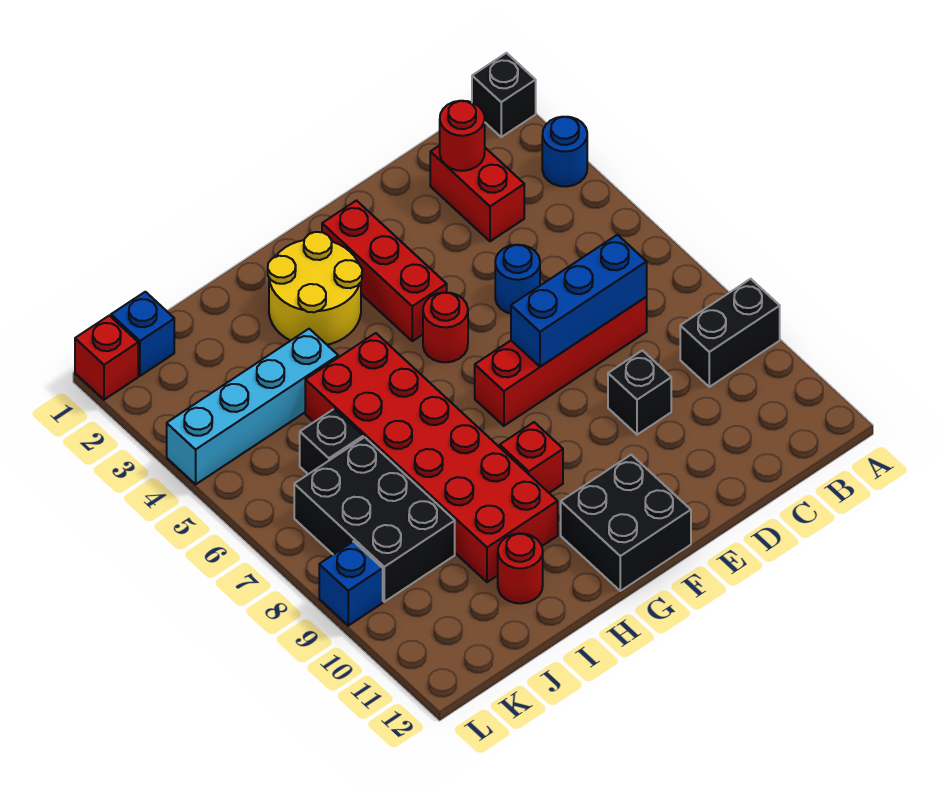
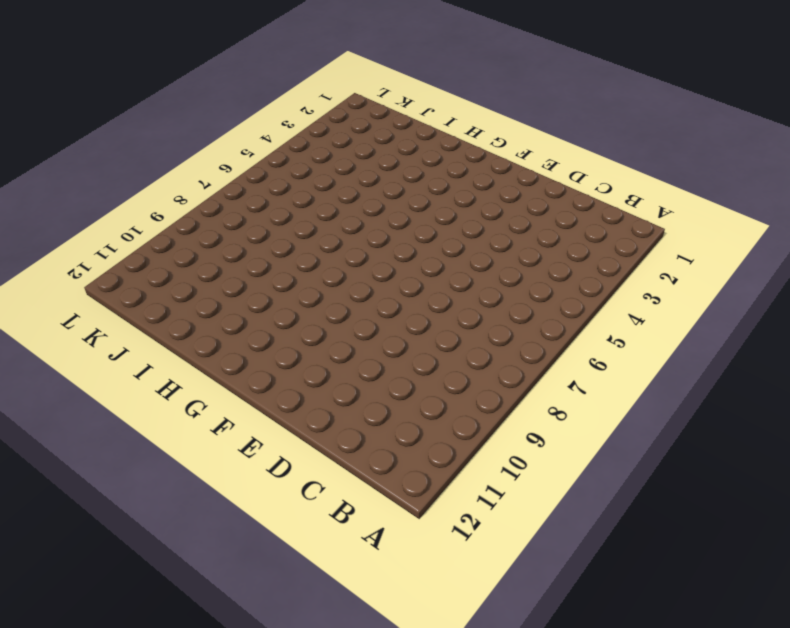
none -> black brick A1 level 1
none -> blue round brick A3 level 1
none -> black brick A9:B9 level 1

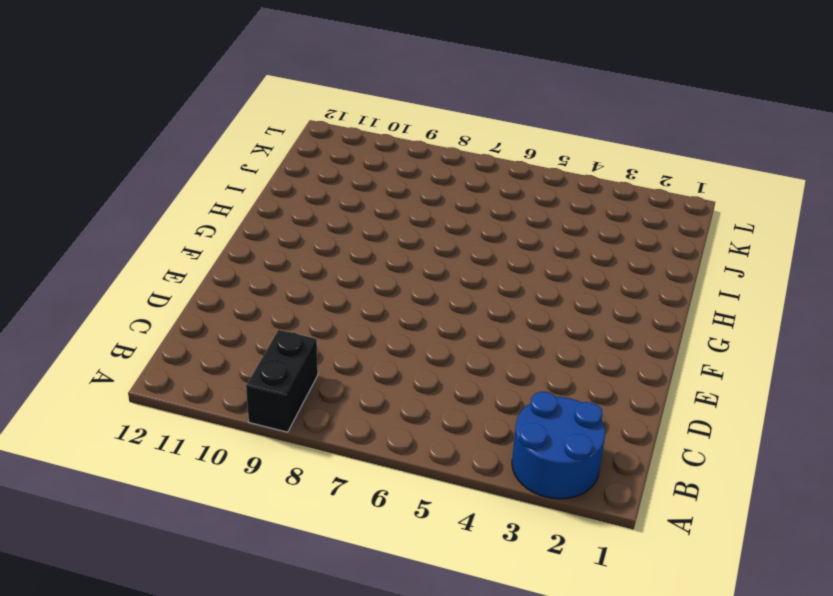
blue round brick A2:B3 level 1 -> blue round brick A3 level 1
none -> black brick A1 level 1
none -> red brick C2:C3 level 1
none -> red brick C7:F7 level 1

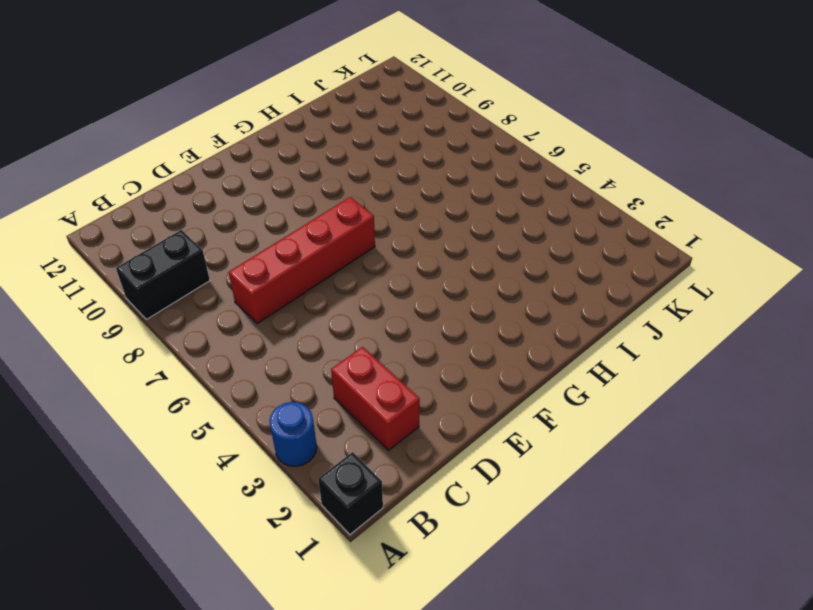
none -> blue round brick D5 level 1
none -> black brick D9 level 1
none -> red brick F2:F4 level 1

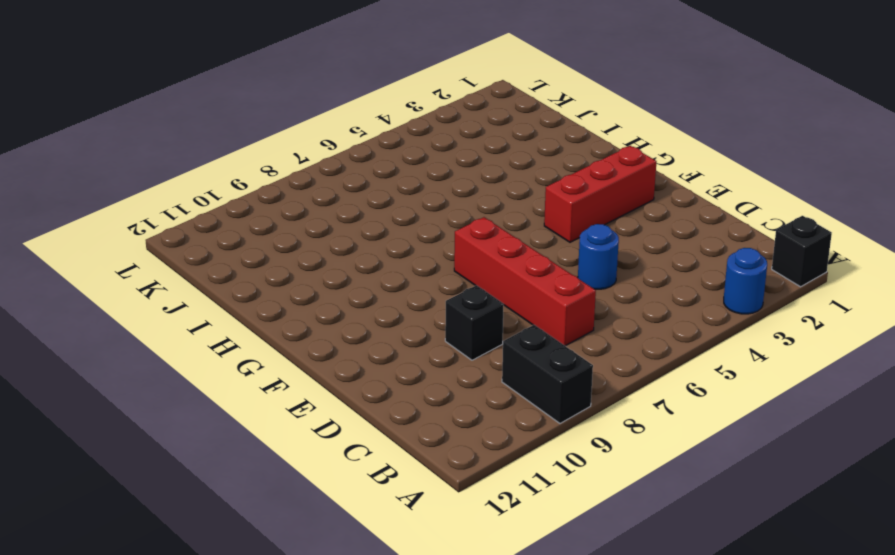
none -> red brick C2:C3 level 1
none -> red round brick F5 level 1
none -> black brick F11:G12 level 1

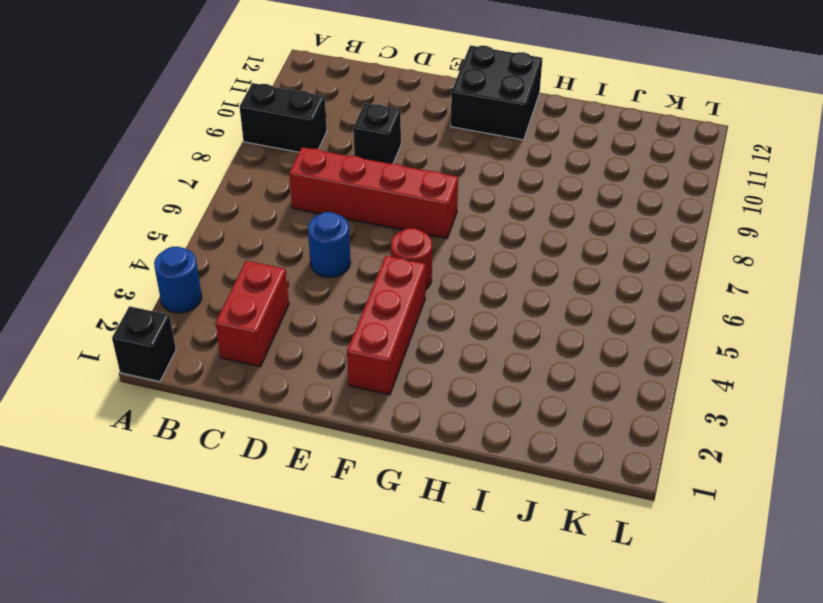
none -> yellow round brick G2:H3 level 1
none -> red brick G9 level 1
none -> red brick H5:I10 level 1

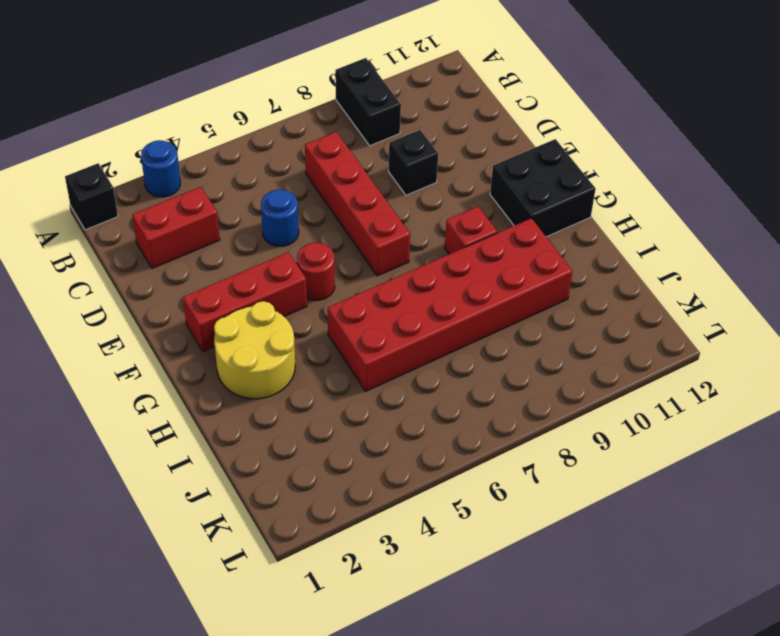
none -> cyan brick I4:L4 level 1
none -> red round brick I11 level 1
none -> black brick J6 level 1

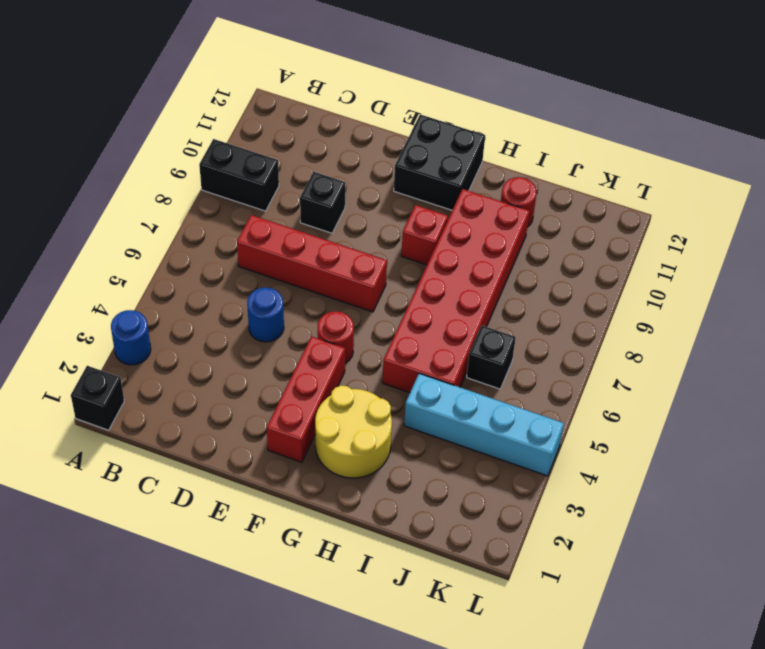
none -> red brick C2:C3 level 1
none -> black brick J7:K9 level 1
none -> blue brick K1 level 1

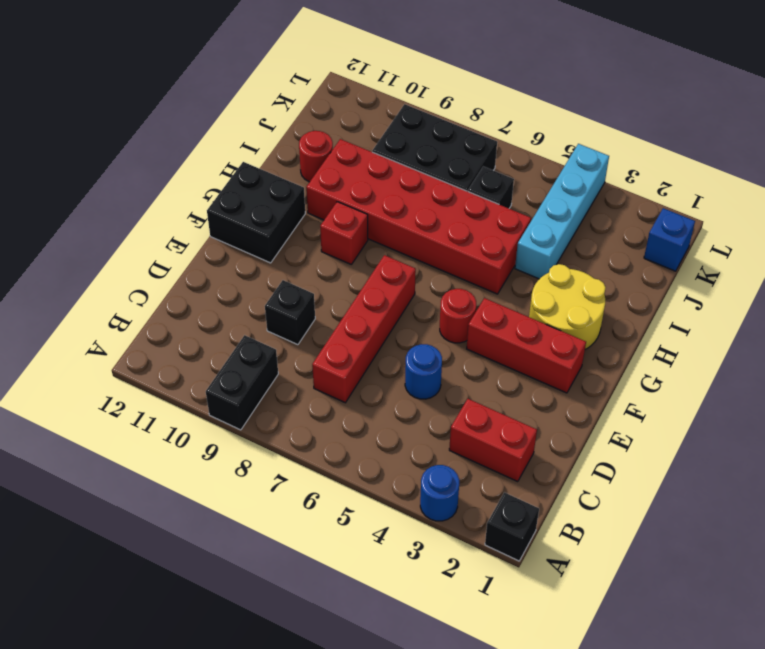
none -> red brick L1 level 1
none -> blue brick L9 level 1
none -> red round brick C2 level 2

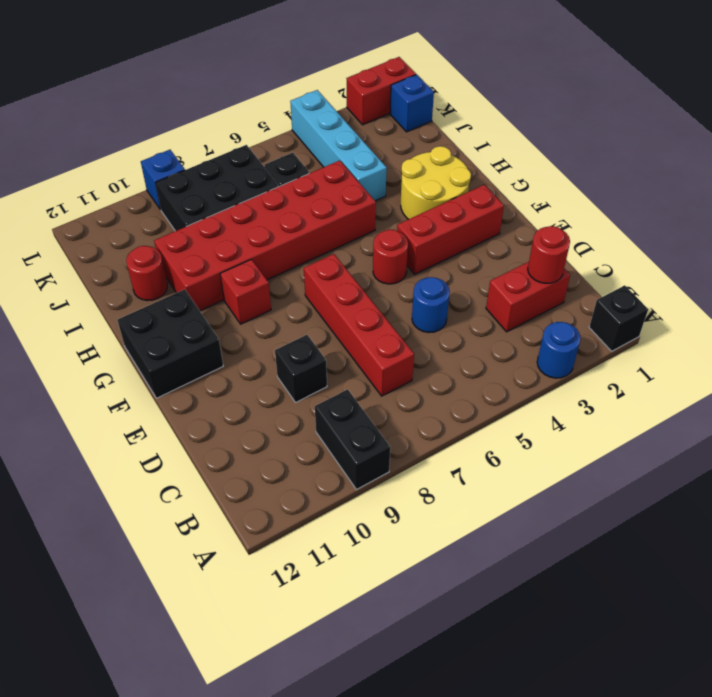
red brick L1:L2 level 1 -> red brick L1 level 1
none -> blue brick C7:E7 level 2

